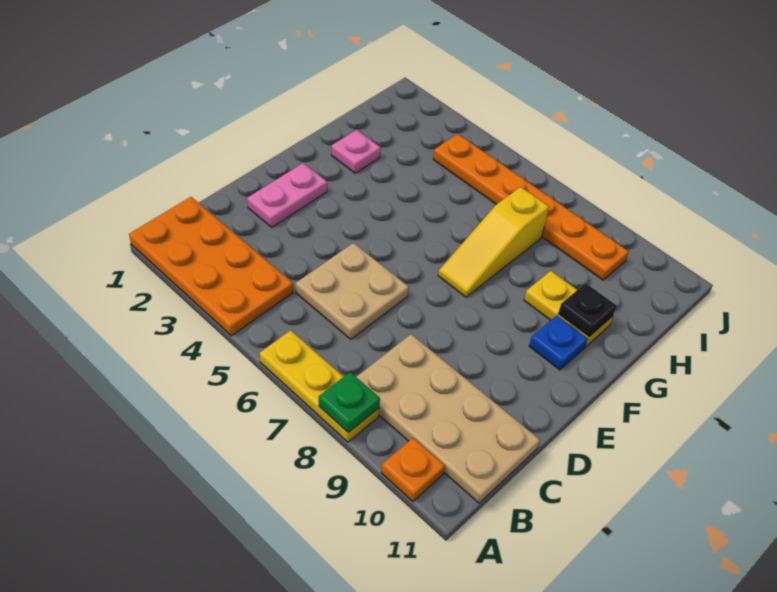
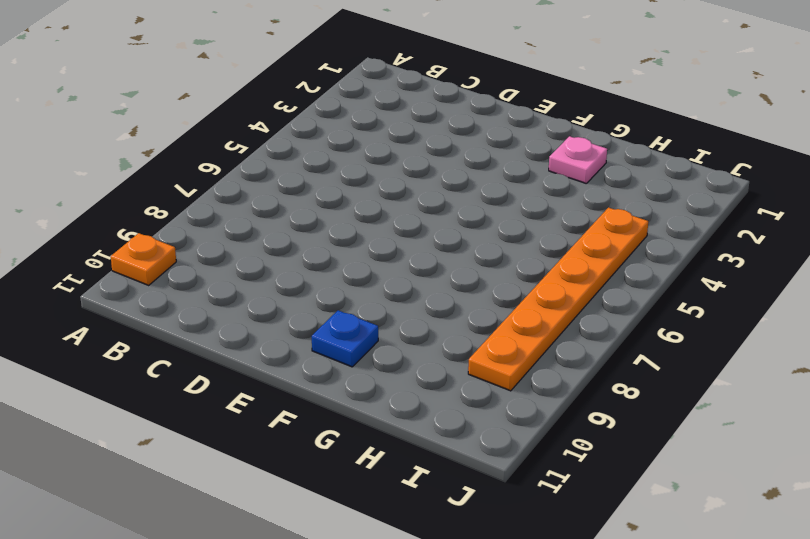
none -> orange plate A1:B4 level 1
none -> yellow plate A6:A8 level 1
none -> tan plate B8:C11 level 1

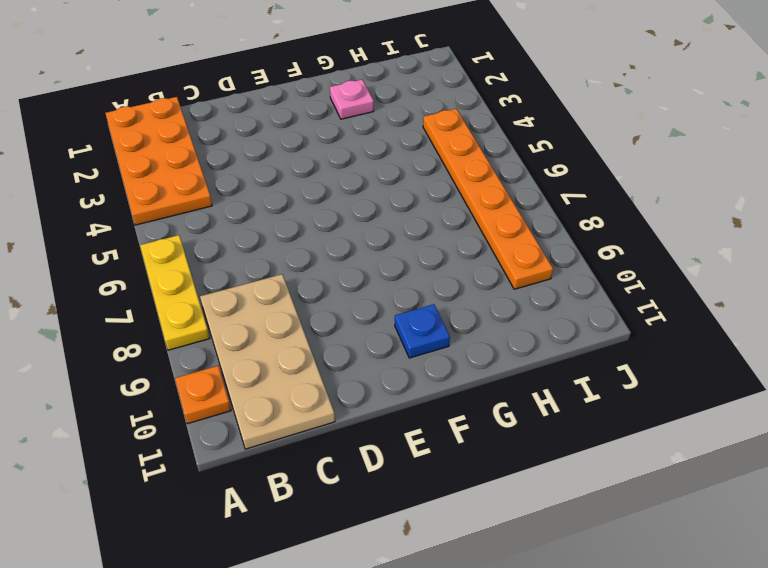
none -> tan plate C5:D6 level 1
none -> pink plate D2:E2 level 1
none -> yellow slope F7:H7 level 1 top H

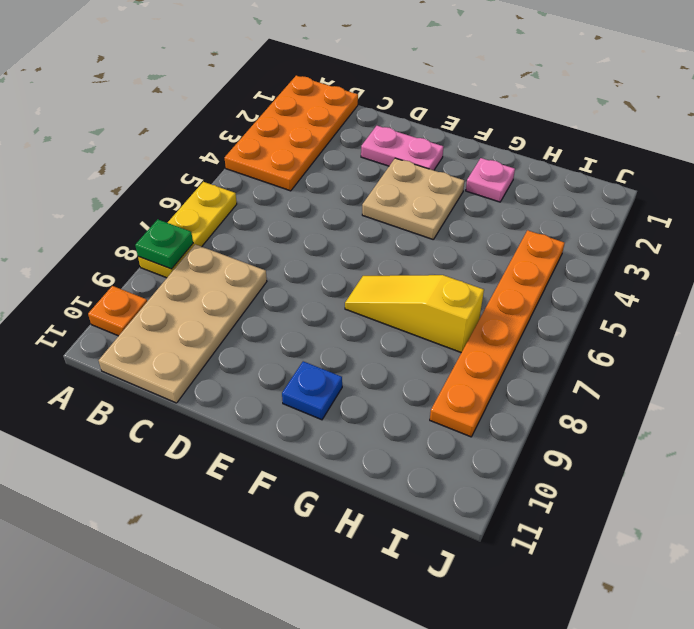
tan plate E3:F4 level 1 -> tan plate C5:D6 level 1
none -> yellow plate G9:G10 level 1
none -> black plate G10 level 2

